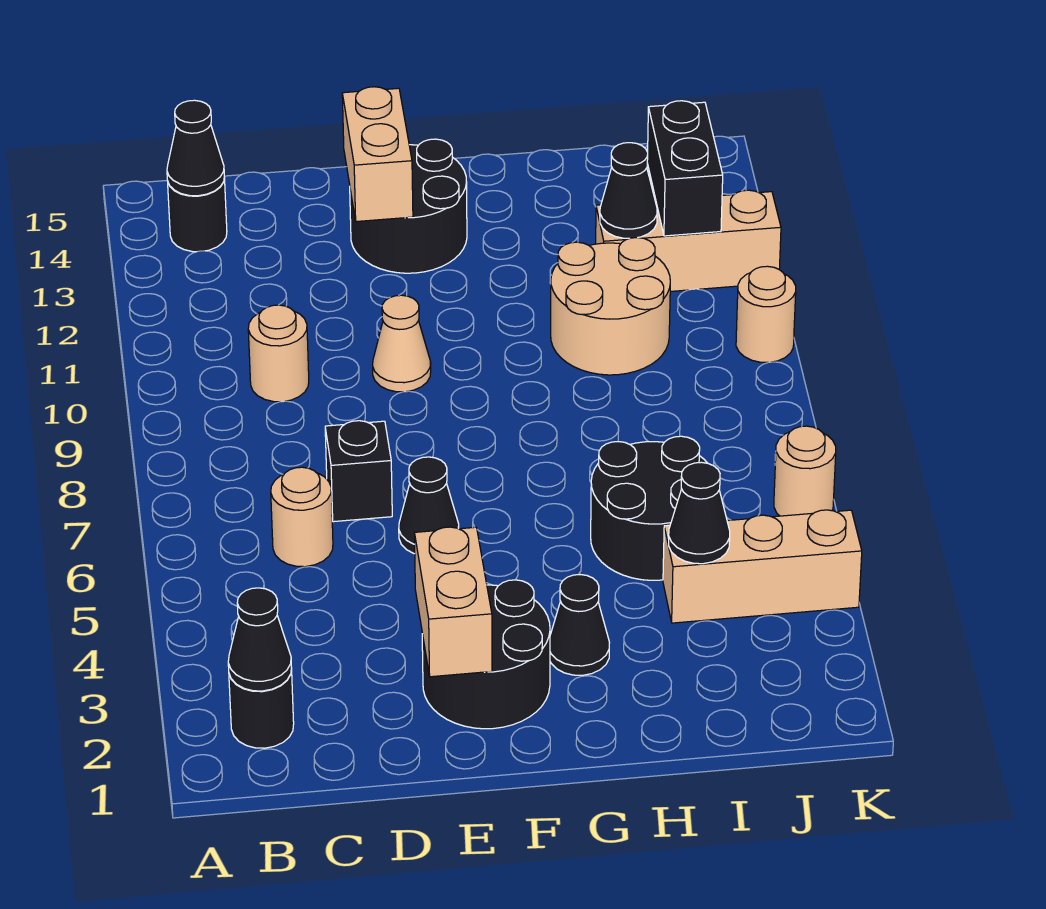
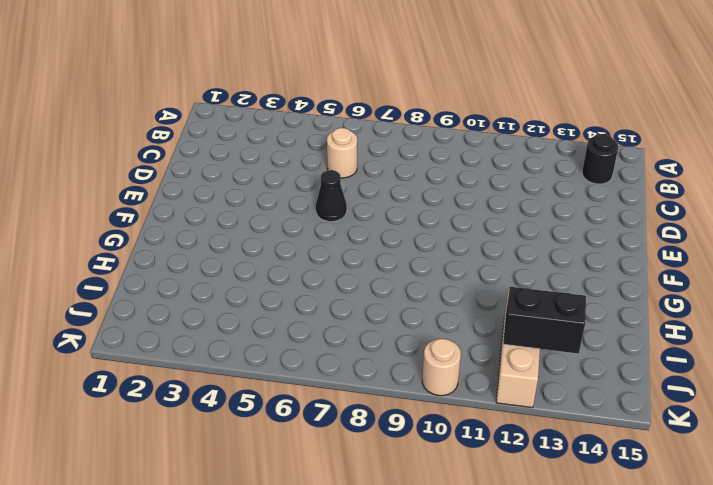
none -> black round brick B2 level 1
none -> tan round brick C10 level 1
none -> black brick D7 level 1

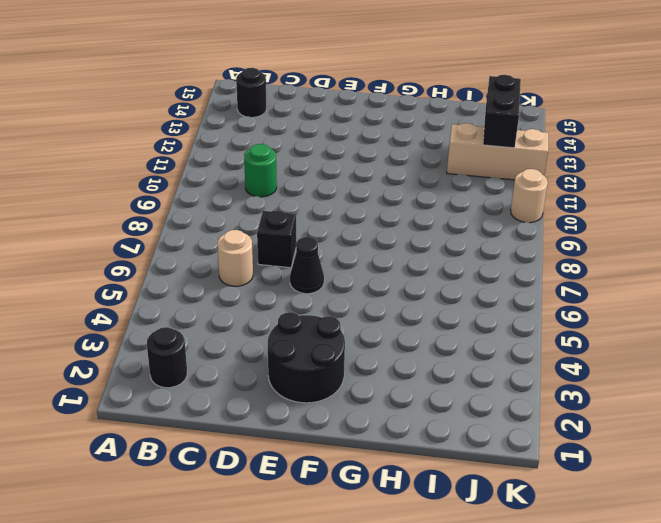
green round brick C10 level 1 -> tan round brick C10 level 1
none -> tan cone E10 level 1
none -> black round brick E13:F14 level 1
none -> black cone G3 level 1

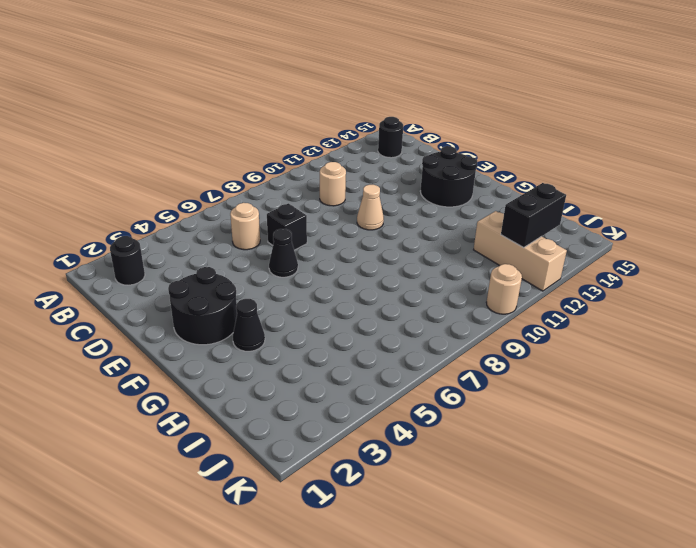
none -> black round brick H5:I6 level 1
none -> tan round brick H10:I11 level 1
none -> tan brick I4:K4 level 1

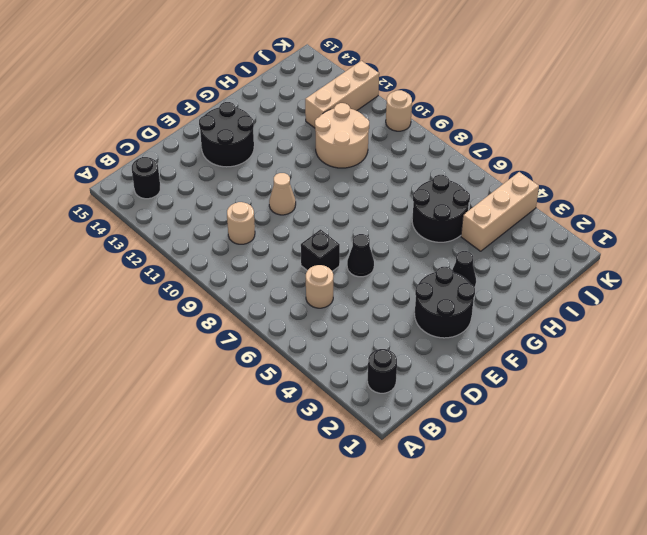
none -> tan round brick K6 level 1
none -> black cone B2 level 2
none -> black cone B14 level 2

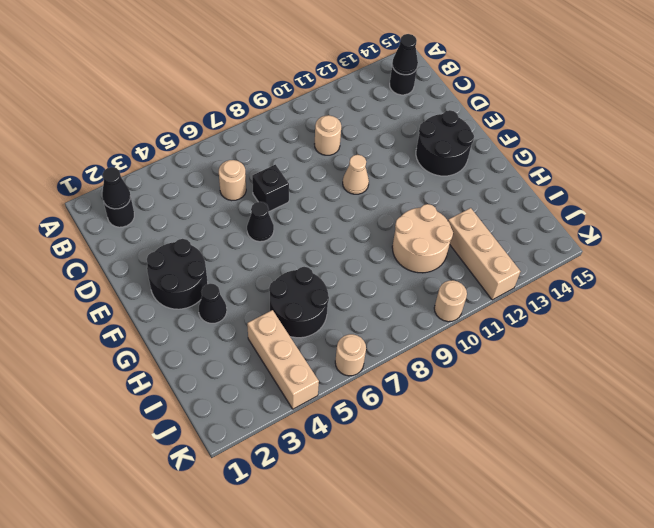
none -> tan brick E2:E3 level 2
none -> tan brick E13:E14 level 2
none -> black cone I4 level 2

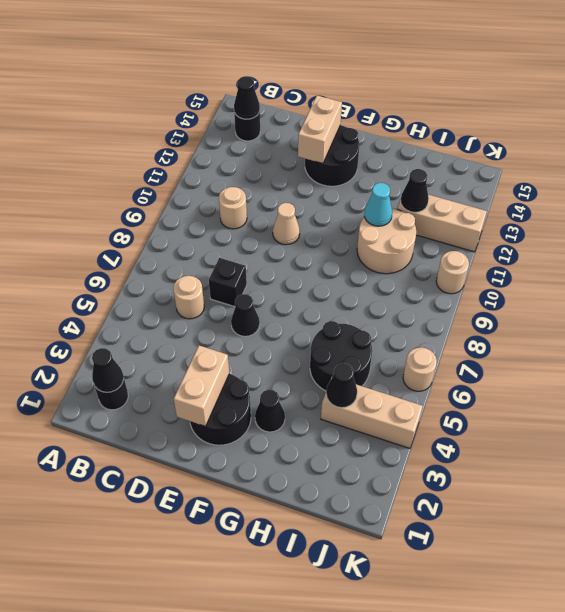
cyan cone H11 level 2 -> none
none -> black brick J12:J13 level 2

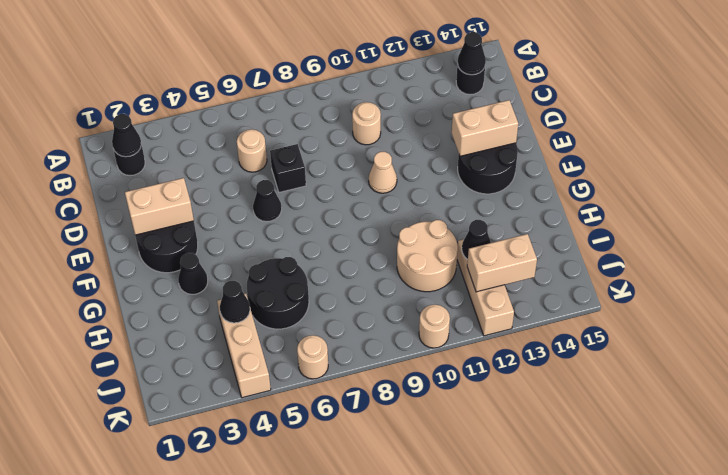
tan brick J12:J13 level 2 -> black brick J12:J13 level 2

